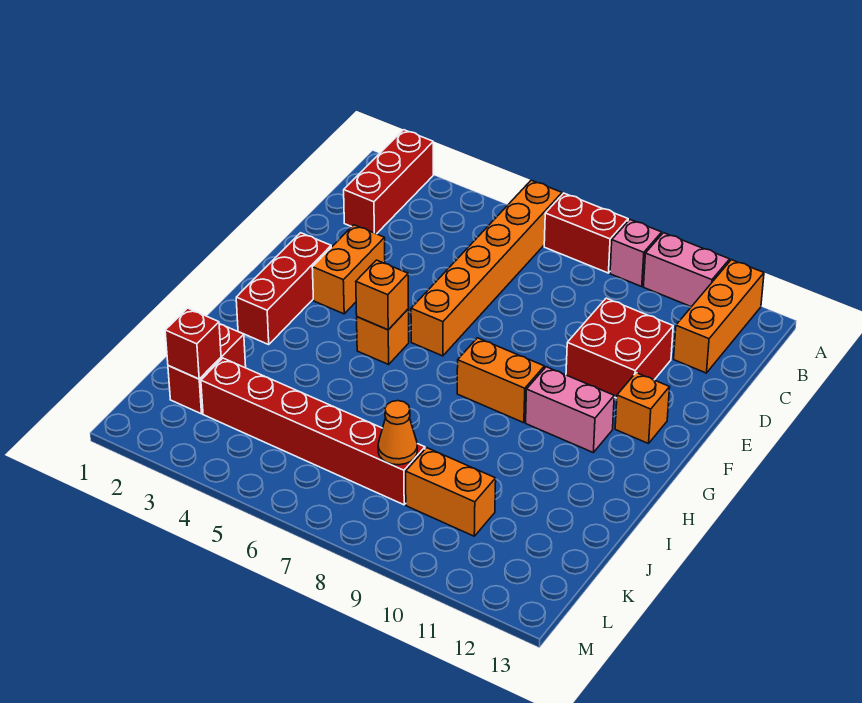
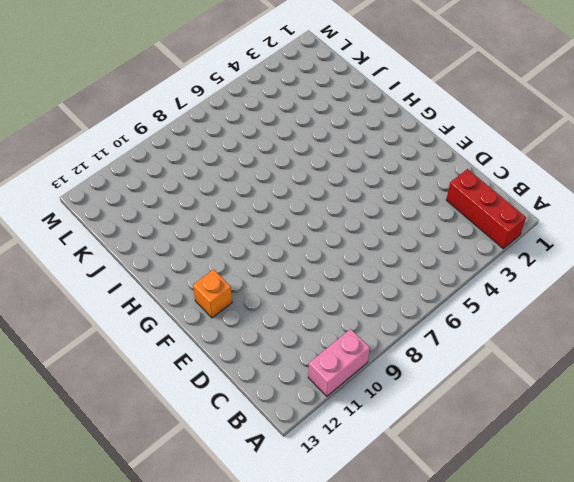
none -> orange brick A6:F6 level 1
none -> red brick A7:A8 level 1
none -> pink brick A9 level 1

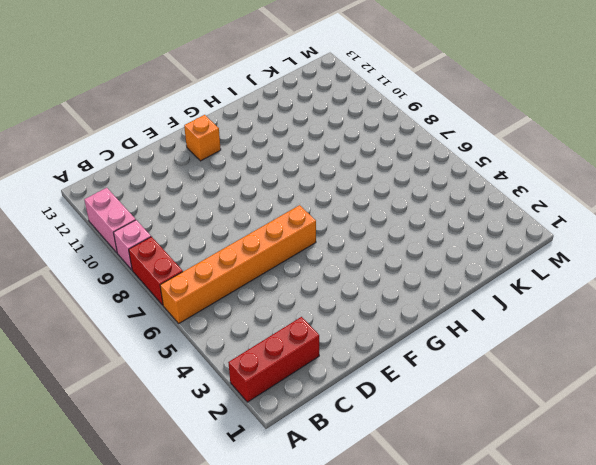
none -> orange brick A12:C12 level 1
none -> red brick D10:E11 level 1
none -> orange brick E3:F3 level 1

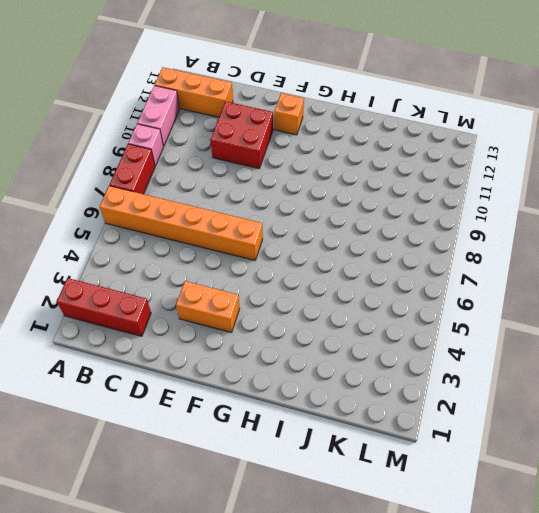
none -> red brick F2:H2 level 1
none -> orange brick G5 level 1
none -> orange brick G8:G9 level 1

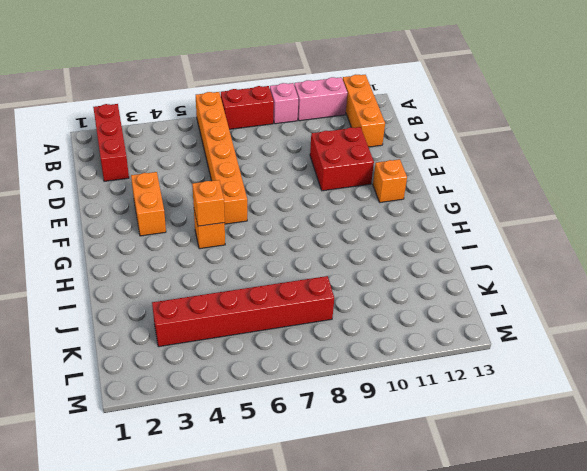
none -> red brick F2:H2 level 1
none -> orange brick G8:G9 level 1
none -> pink brick G10:G11 level 1

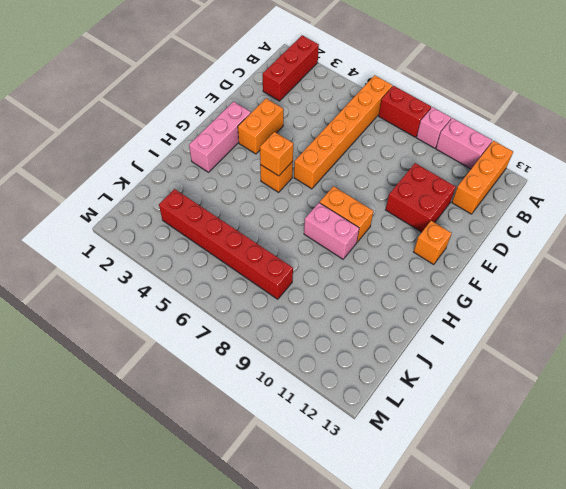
pink brick F2:H2 level 1 -> red brick F2:H2 level 1
pink brick H8:H9 level 1 -> pink brick G10:G11 level 1
none -> red brick J2:K2 level 1
none -> orange brick K9:K10 level 1
none -> red brick K2 level 2

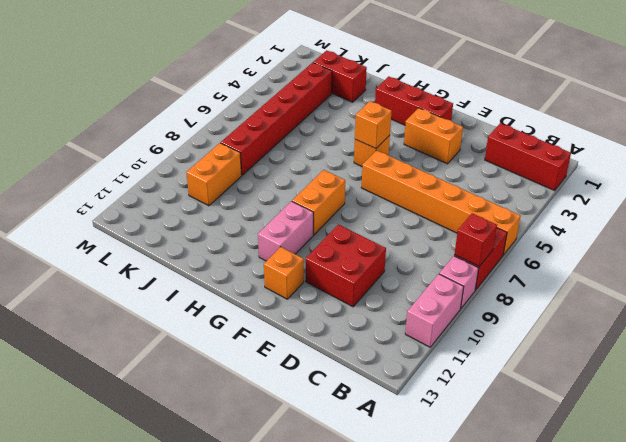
red brick A8 level 2 -> red brick K2 level 2
none -> orange brick A12:C12 level 1
none -> orange cone K8 level 2

